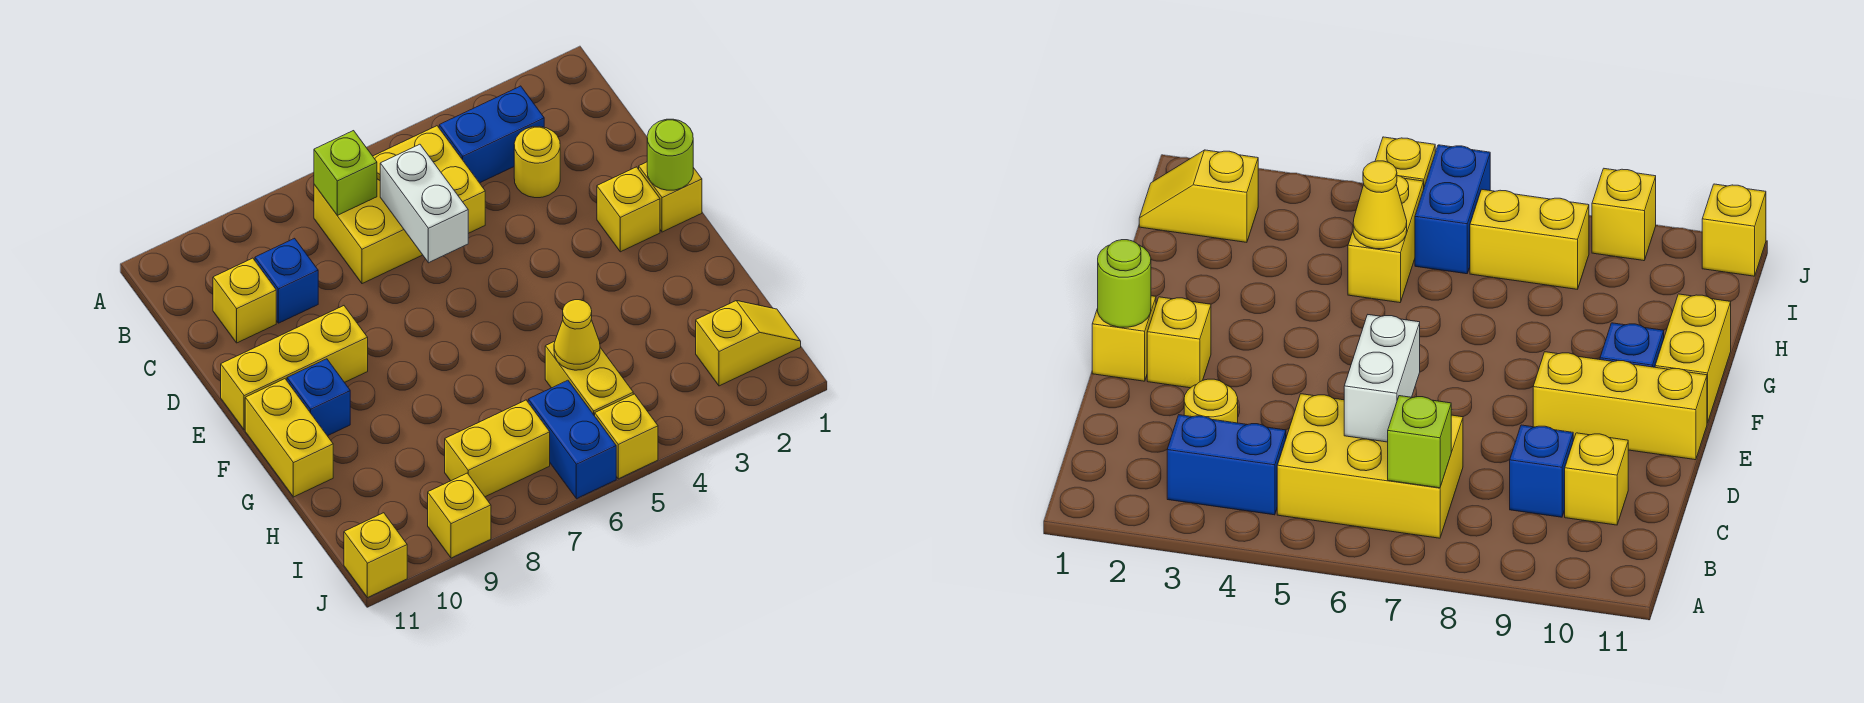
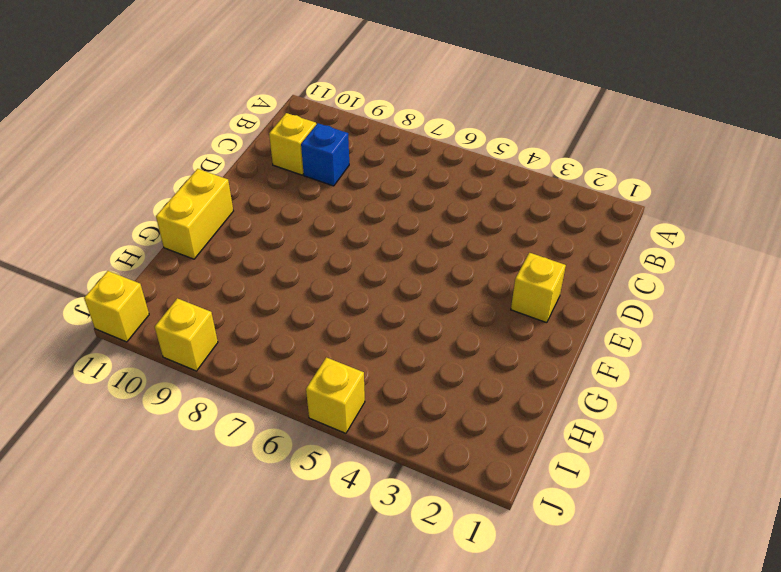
none -> blue brick B3:B4 level 1
none -> yellow brick B5:C7 level 1
none -> yellow round brick C3 level 1

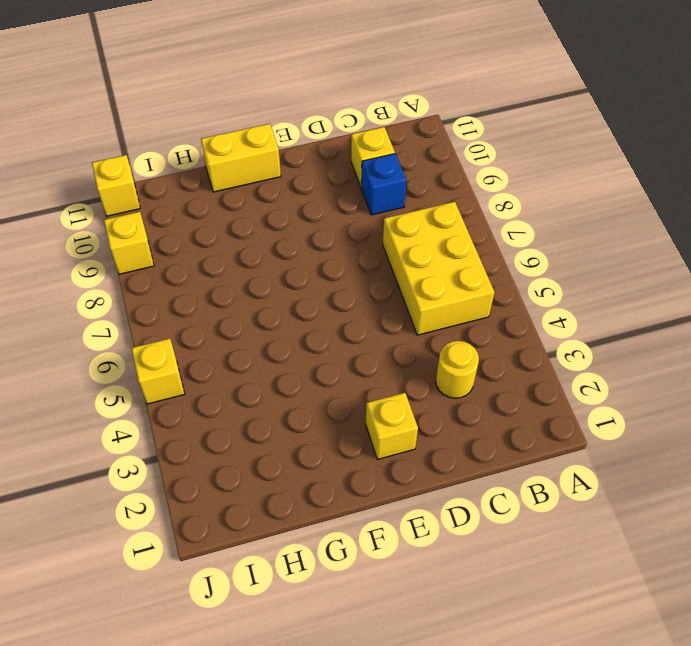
none -> blue brick B3:B4 level 1
none -> yellow brick E1 level 1
none -> yellow brick E9:E11 level 1

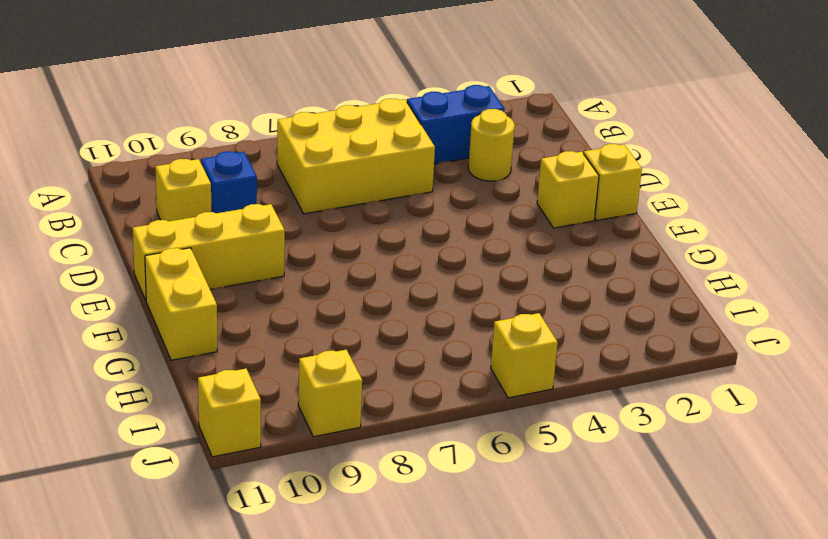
none -> blue brick F10 level 1
none -> yellow brick H5:I5 level 1
none -> yellow slope I1:I2 level 1 top 2

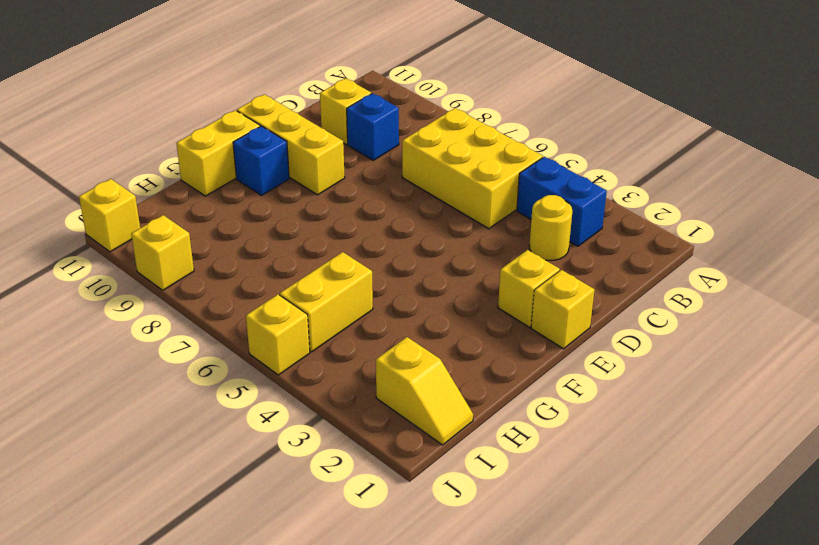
none -> blue brick I6:J6 level 1
none -> yellow brick I7:I8 level 1
none -> lime brick B7 level 2

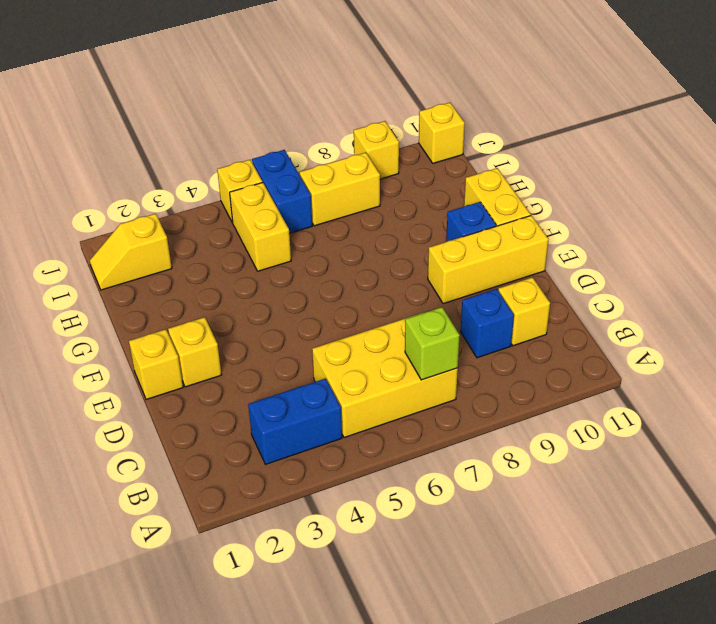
none -> yellow round brick C3 level 1
none -> white brick C6:D6 level 2
none -> lime round brick E1 level 2

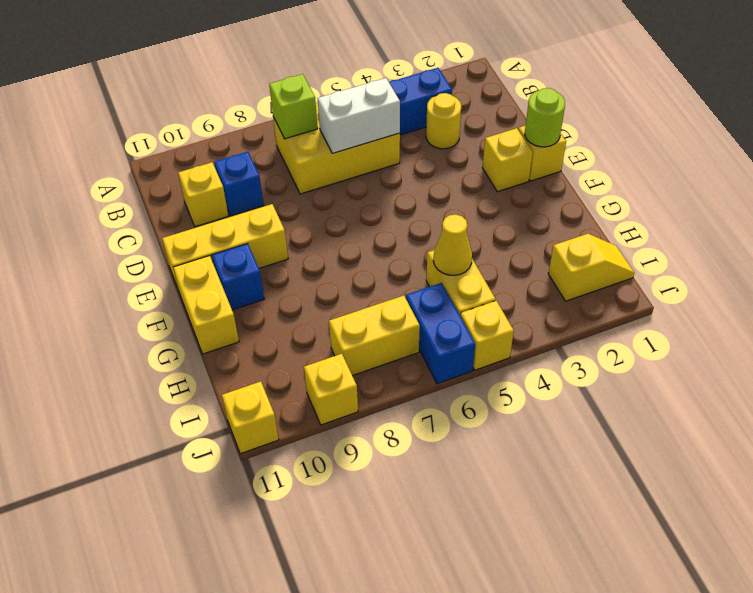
white brick C5:C6 level 2 -> white brick C6:D6 level 2

